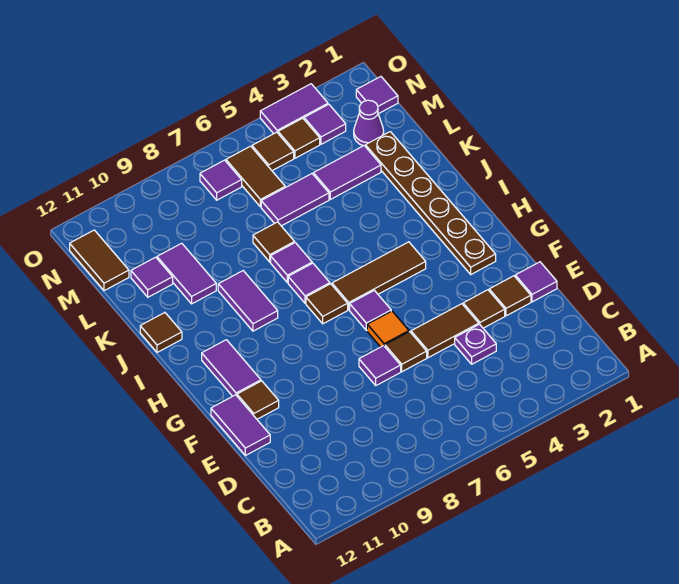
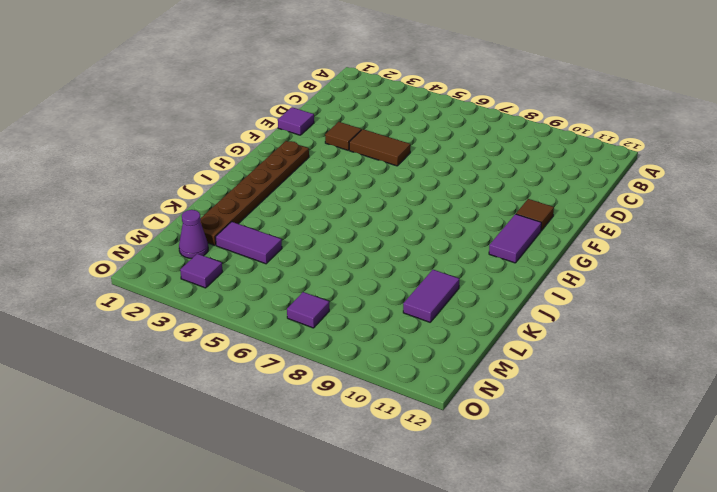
none -> purple plate D4 level 1
none -> brown tile E2 level 1
none -> brown tile E6 level 1
none -> purple tile E7 level 1

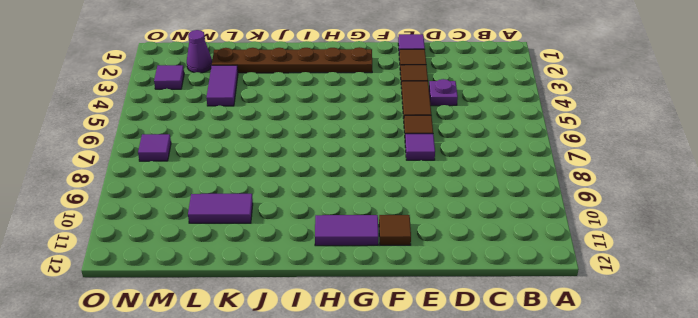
none -> purple tile E12:F12 level 1
none -> orange tile F6 level 1
none -> purple tile G6 level 1
none -> brown tile H4:H6 level 1

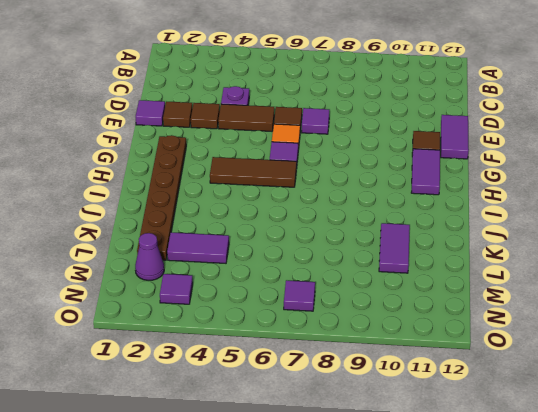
none -> brown tile H7 level 1
none -> purple tile I7 level 1
none -> purple tile I9:J9 level 1
none -> purple tile J7 level 1

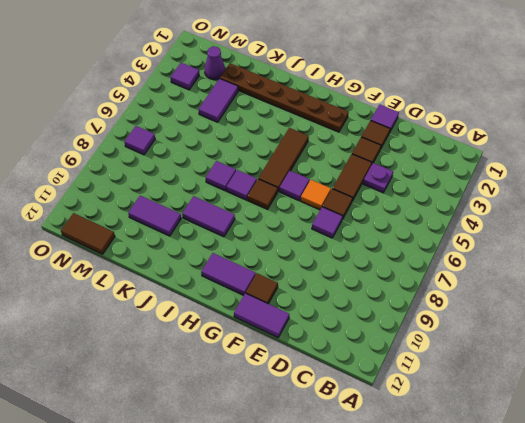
none -> brown tile J12 level 1
none -> brown tile K7 level 1
none -> purple tile L5:L6 level 1
none -> purple tile L11 level 1

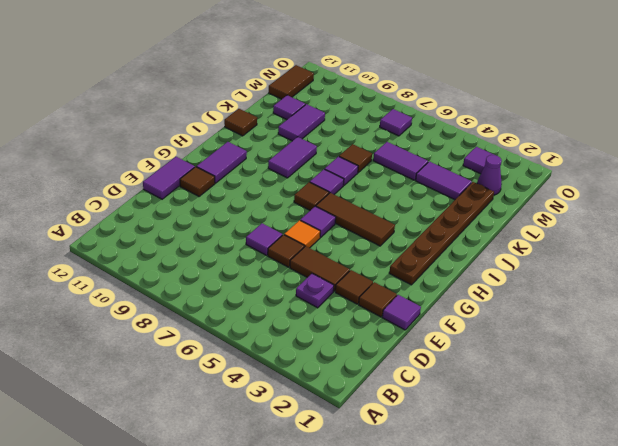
none -> brown tile M6:N6 level 1
none -> purple tile N1 level 1
none -> brown tile N4 level 1
none -> brown tile N5 level 1

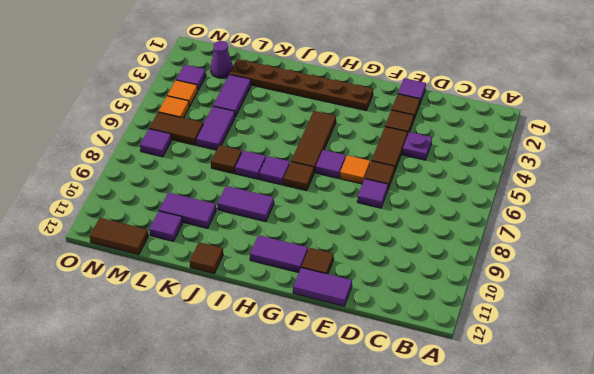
orange tile N4 level 1 -> brown tile N4 level 1
orange tile N5 level 1 -> brown tile N5 level 1
none -> purple tile N1 level 1
none -> purple tile O3:O4 level 1

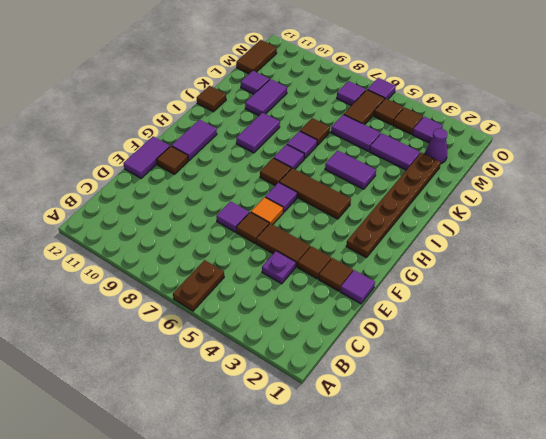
brown plate A6:B6 level 1 -> none
purple tile J4:J5 level 1 -> purple tile O3:O4 level 1
purple tile O6 level 1 -> purple tile N1 level 1

